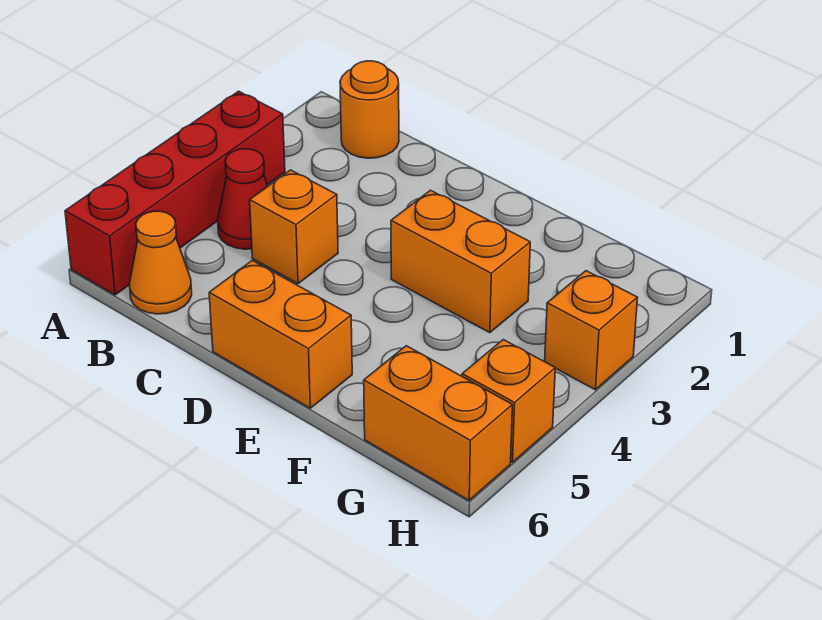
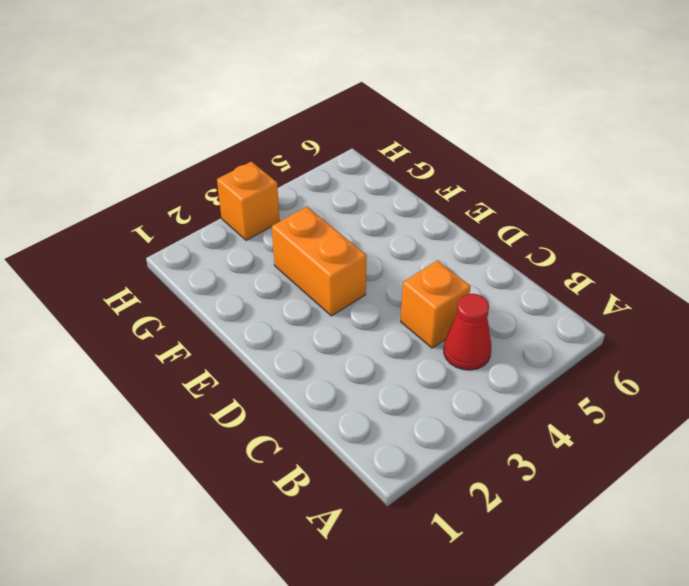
none -> red brick A3:A6 level 1
none -> orange round brick B1 level 1

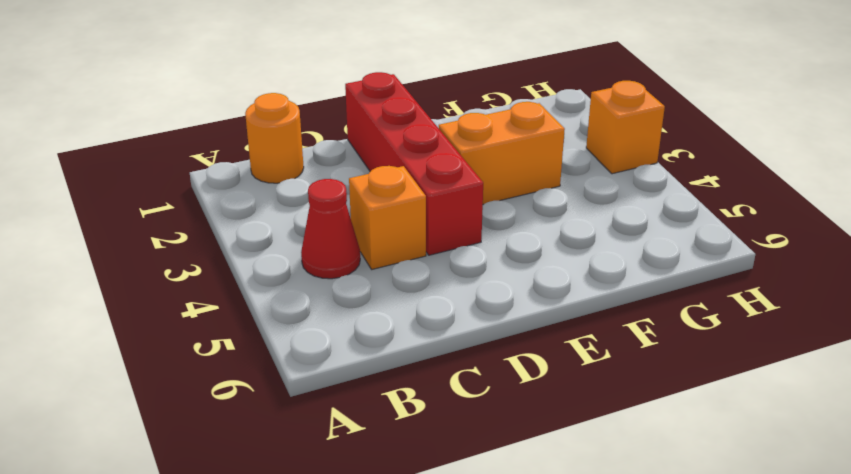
red brick D1:D4 level 1 -> red brick A3:A6 level 1
none -> orange cone B6 level 1
none -> orange brick D6:E6 level 1

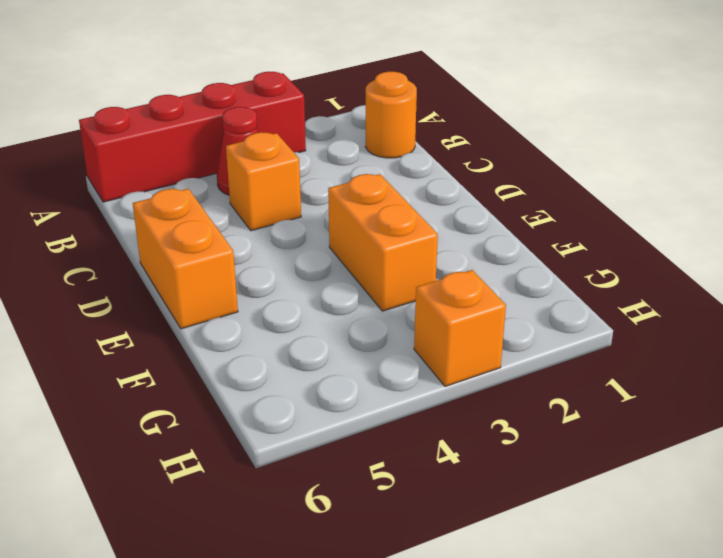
none -> orange cone B6 level 1
none -> orange brick G6:H6 level 1

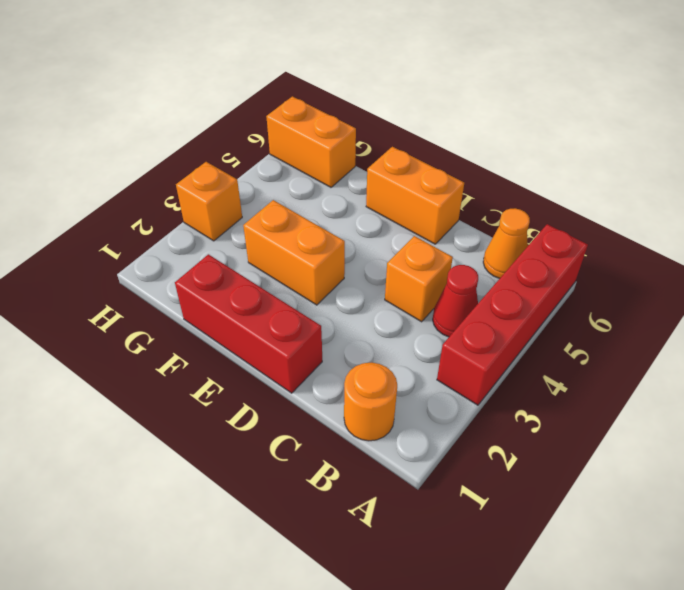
red brick D1:F1 level 1 -> none
none -> orange brick H5 level 1

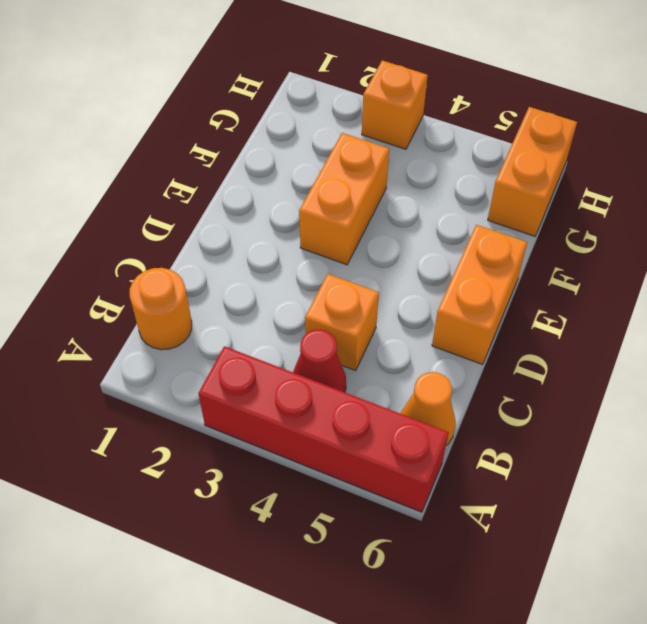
none -> orange brick H5 level 1

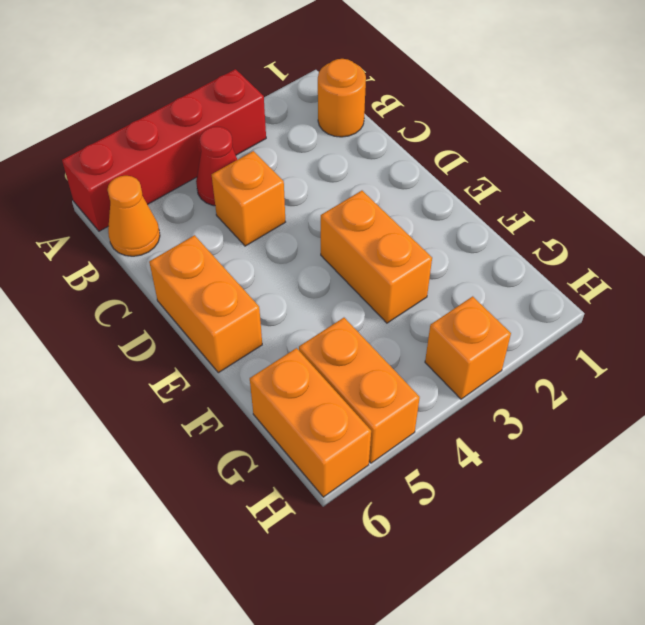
orange brick G5:H5 level 1 -> orange brick H5 level 1

